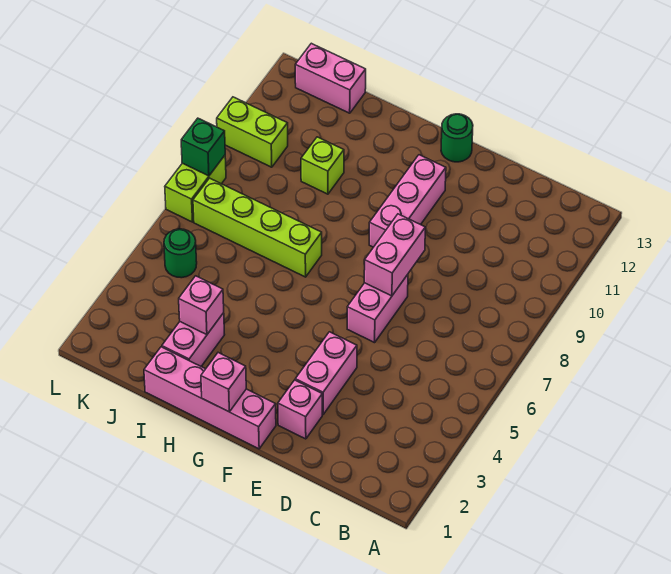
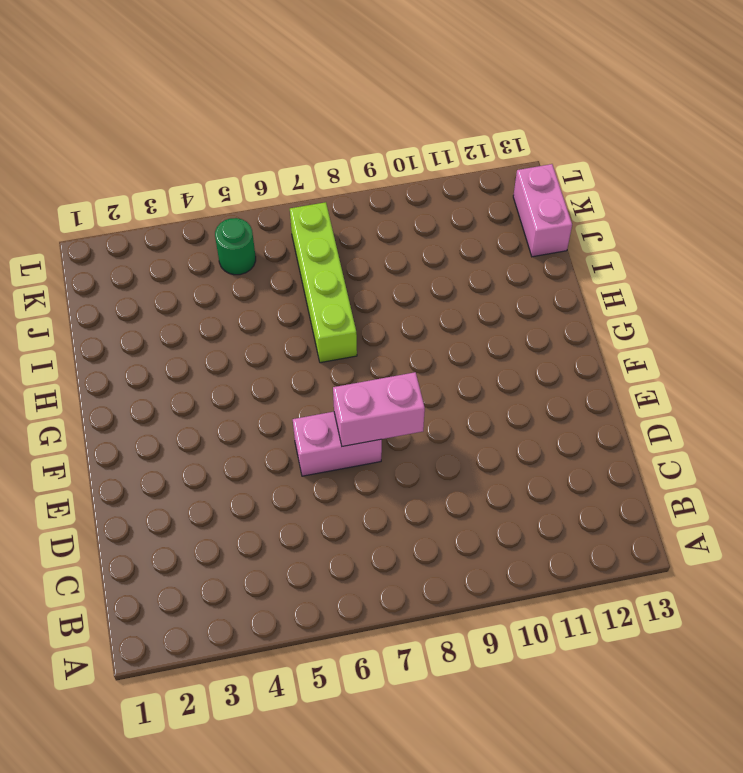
none -> pink brick E2 level 1
none -> pink brick E3:E4 level 1
none -> pink brick F1:I1 level 1

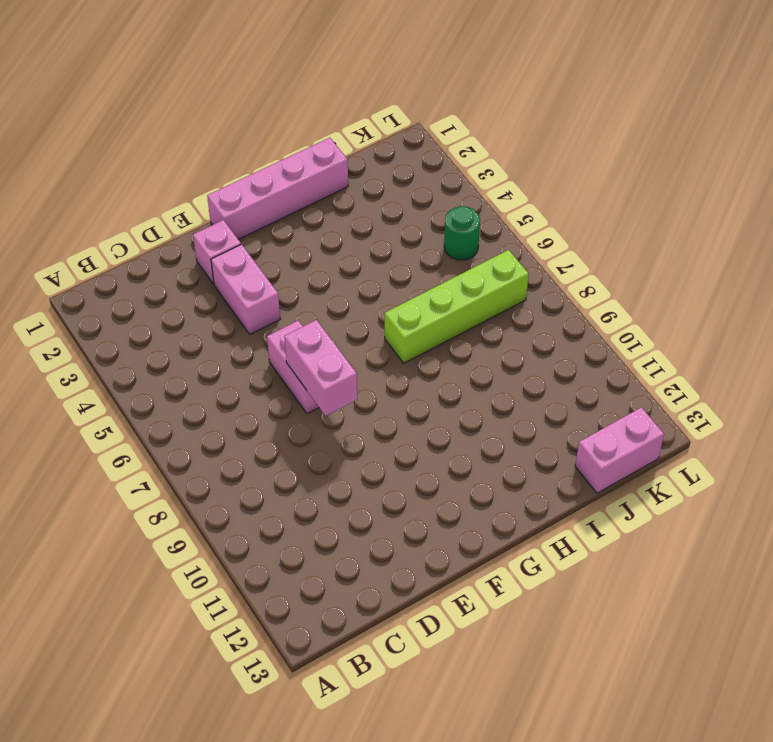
none -> pink brick F9:F11 level 1
none -> green round brick F13 level 1
none -> pink brick I2:I3 level 1

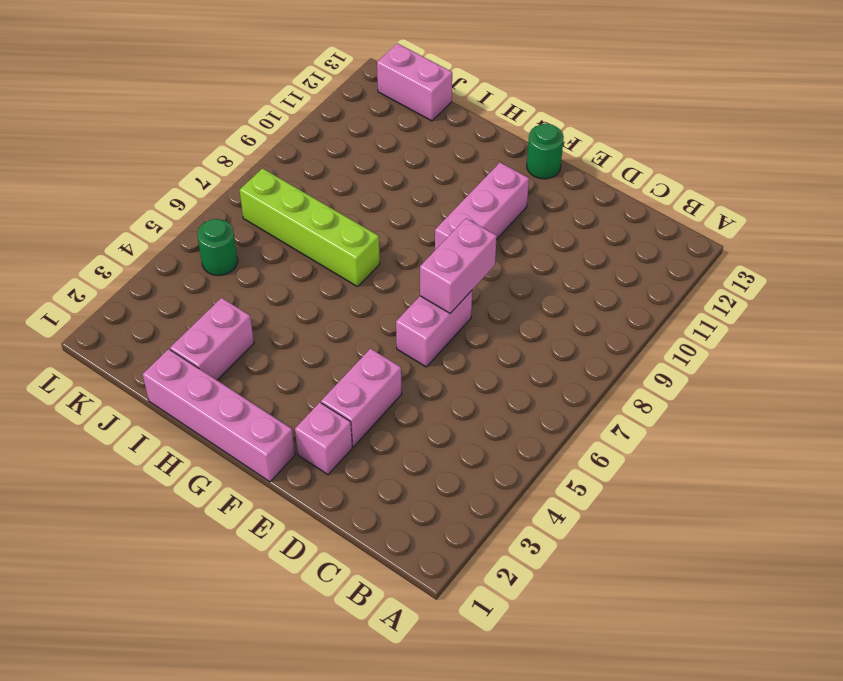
none -> lime brick I10 level 1
none -> lime brick K10:L10 level 1
none -> lime brick L7:L8 level 1

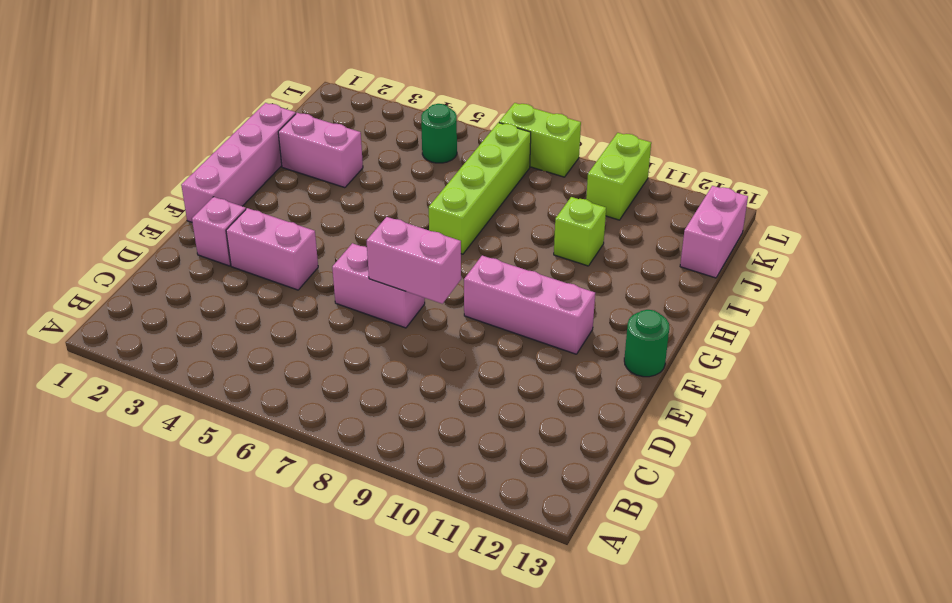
none -> pink brick G1 level 2
none -> pink brick I3 level 2
none -> green brick L8 level 2

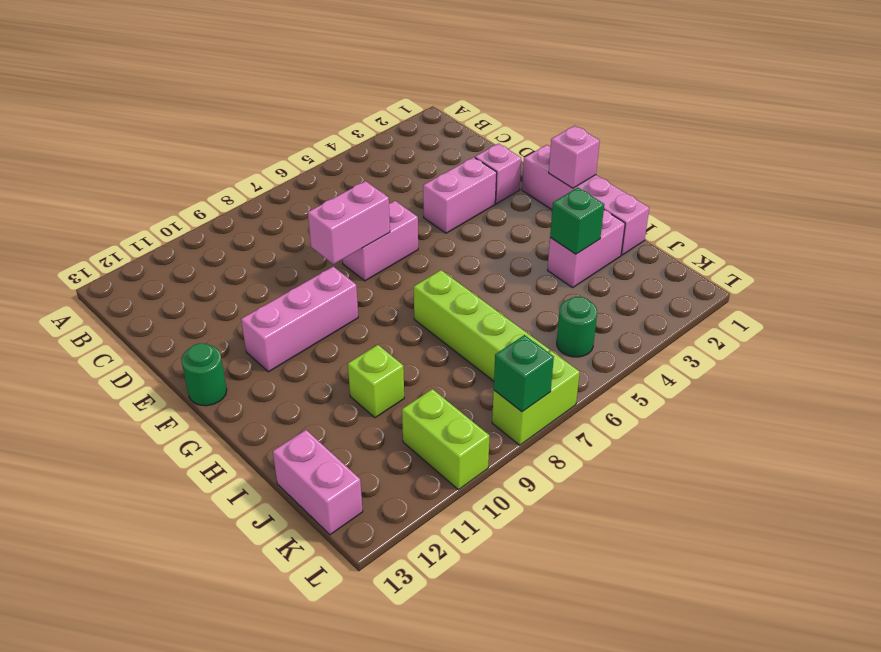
green brick I3 level 2 -> pink brick I3 level 2

